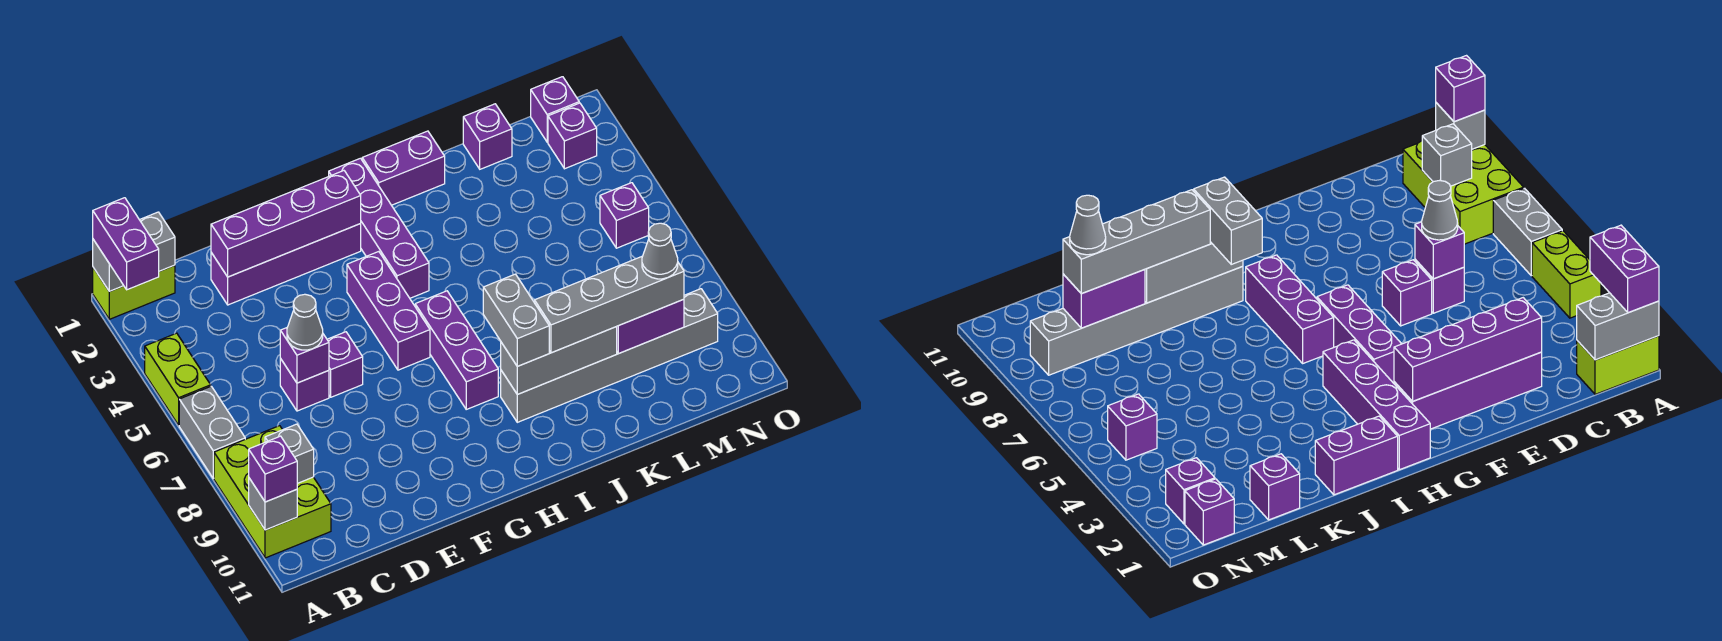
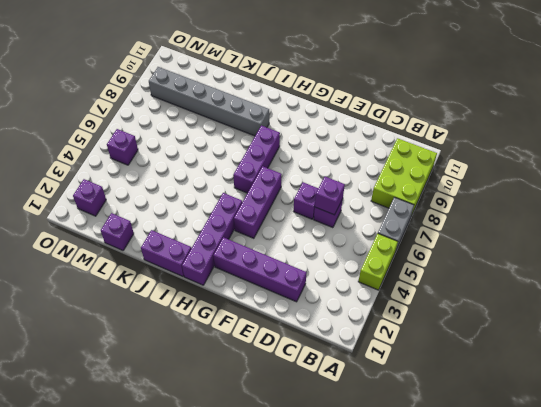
none -> lime brick A1:B1 level 1
none -> purple brick N1 level 1
none -> grey brick A1:B1 level 2

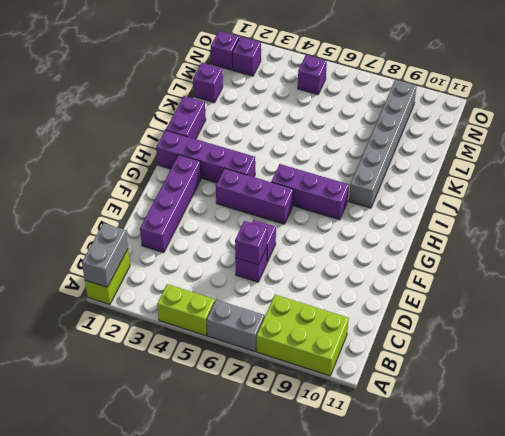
none -> grey brick A10 level 2
none -> grey brick B9 level 2
none -> purple brick D2:G2 level 2

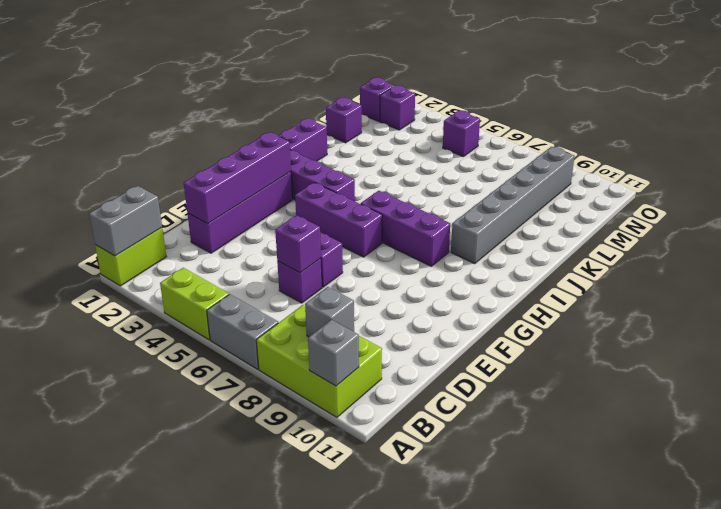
none -> grey brick I9:K9 level 2
none -> purple brick L9:M9 level 2
none -> purple brick A1:A2 level 3

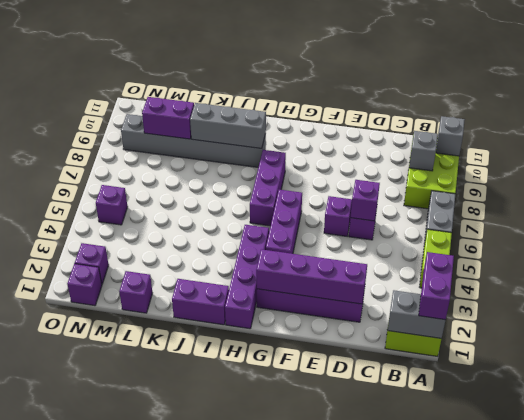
none -> purple brick A10 level 3
none -> grey cone D6 level 3
none -> grey brick I8:I9 level 3

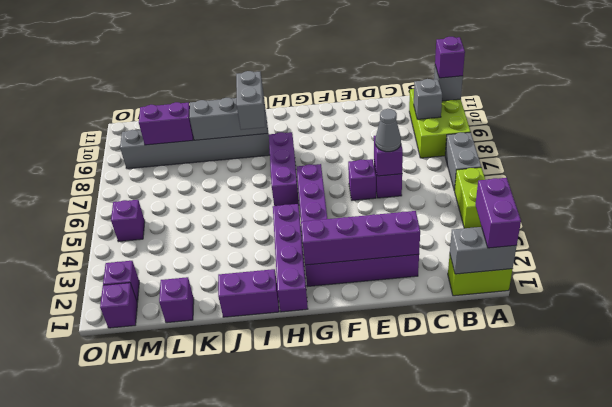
none -> grey brick J9:M9 level 3
none -> grey cone M9 level 4

